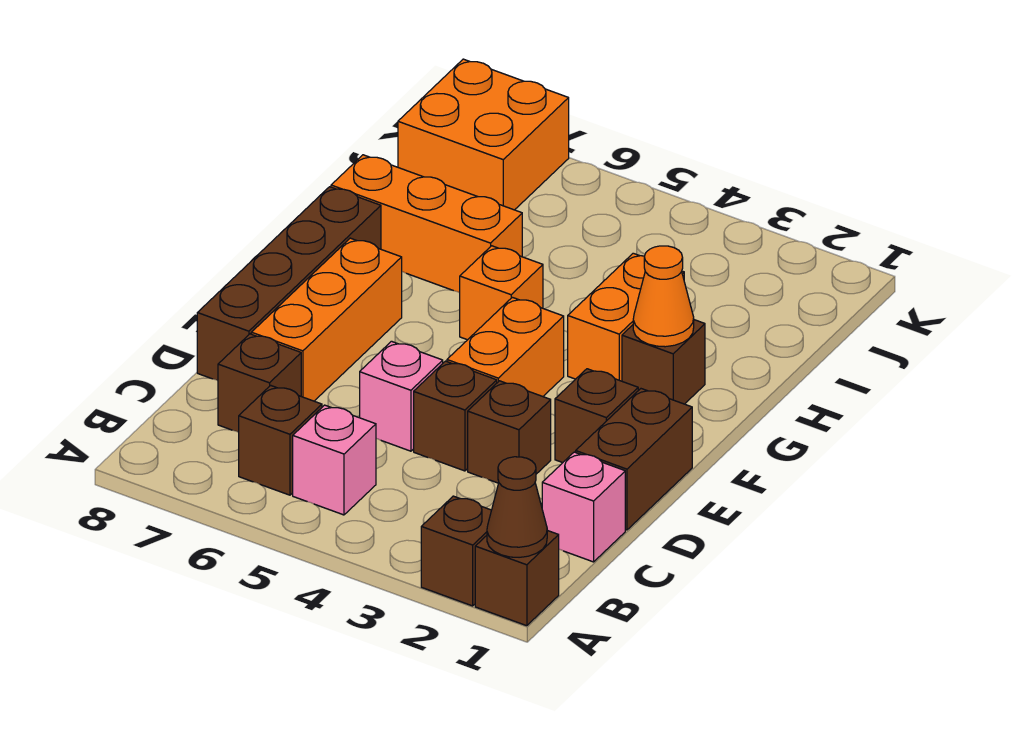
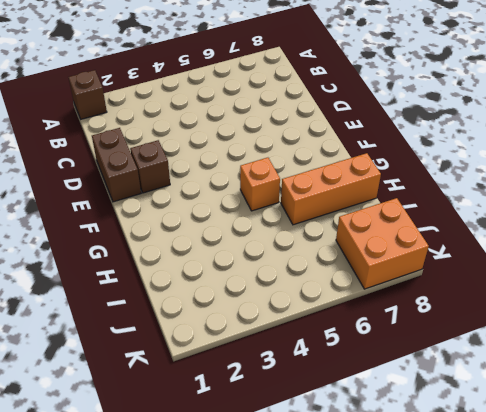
none -> brown brick A2 level 1
none -> pink brick B5 level 1
none -> brown brick B6 level 1

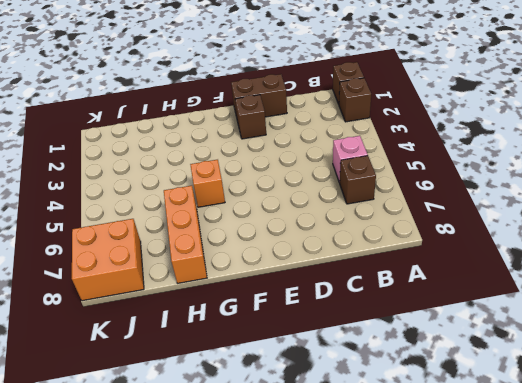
none -> pink brick C1 level 1
none -> brown brick C7 level 1
none -> brown brick D3 level 1

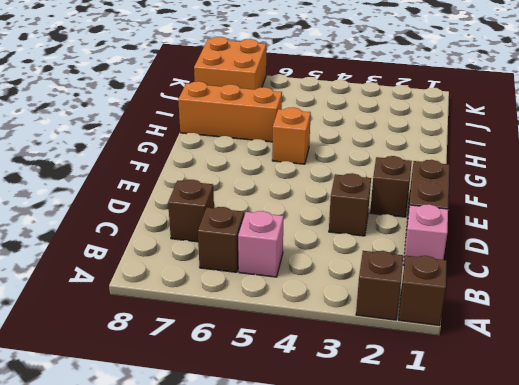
none -> brown brick D4 level 1
none -> pink brick D5 level 1
none -> orange brick D7:F7 level 1

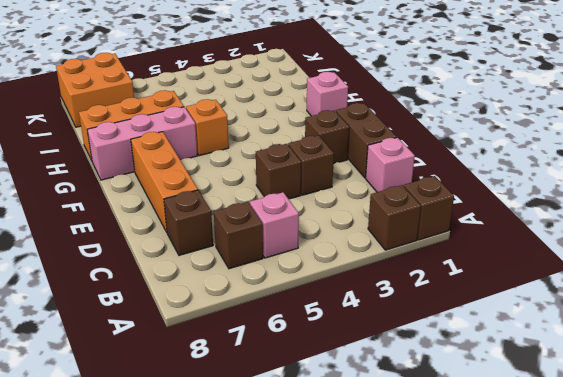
pink brick G1 level 1 -> pink brick D5 level 1
pink brick G6:G8 level 1 -> brown brick D8:G8 level 1
none -> orange brick E4:F4 level 1
none -> brown brick G2 level 1
none -> orange brick G3:H3 level 1

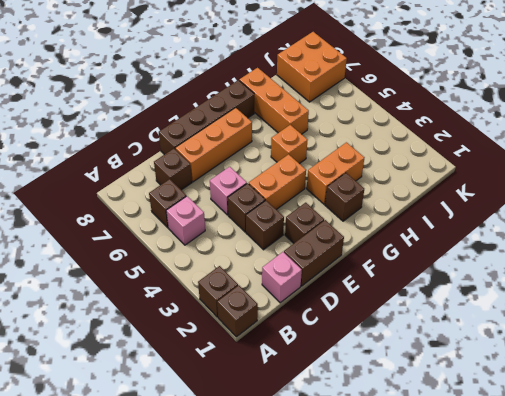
none -> brown cone A1 level 2
none -> orange cone G2 level 2

